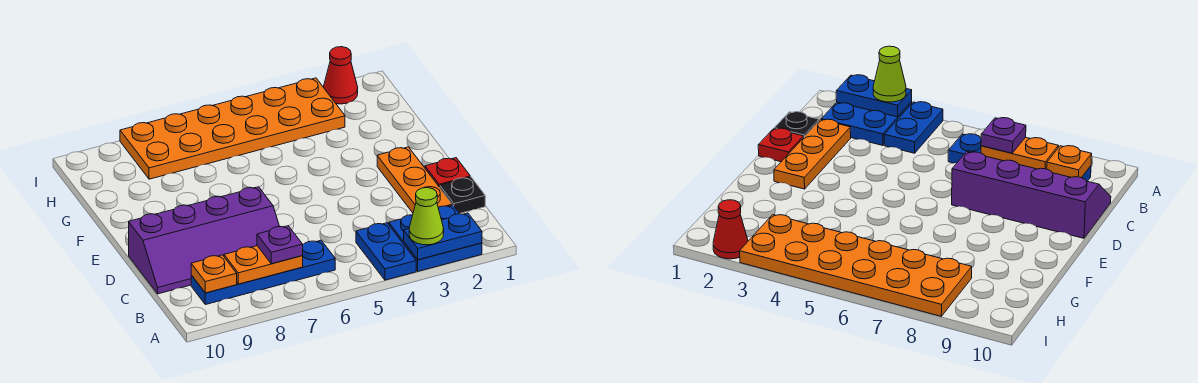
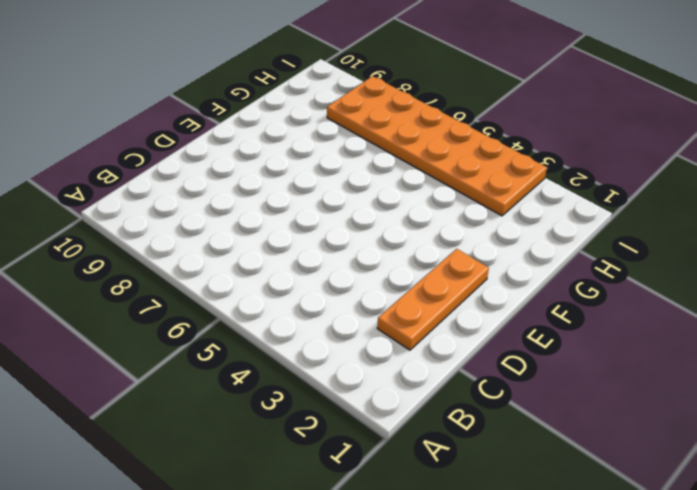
none -> blue plate A2:B3 level 1
none -> blue plate A4:B4 level 1
none -> blue plate B6:B9 level 1

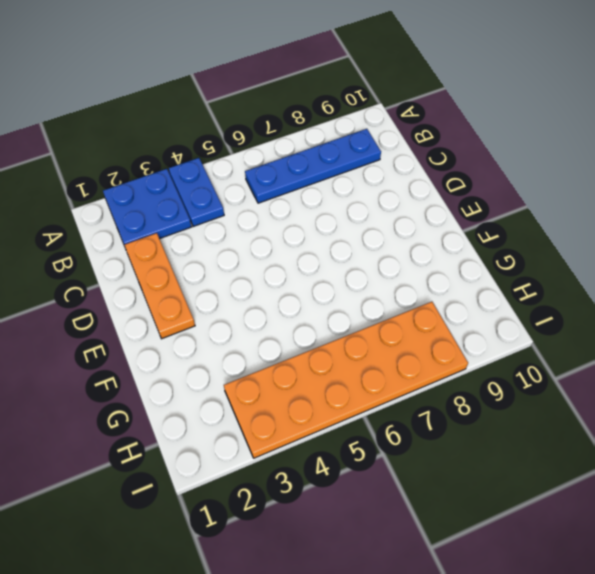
none -> black plate C1 level 1
none -> purple slope C7:D10 level 1 top D
none -> red plate D1 level 1

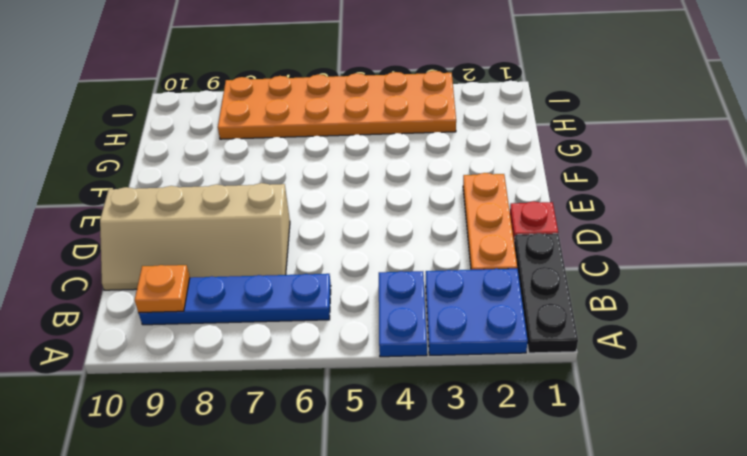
black plate A1:C1 level 1 -> black plate C1 level 1
tan slope C7:D10 level 1 top D -> purple slope C7:D10 level 1 top D
none -> red cone I2 level 1
none -> blue plate A2:A3 level 2
none -> orange plate B7:B8 level 2

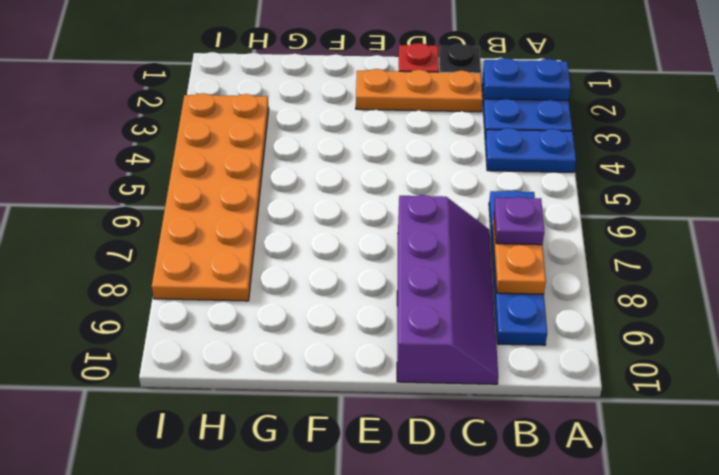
blue plate A2:B2 level 2 -> blue plate A2:A3 level 2
none -> red cone I2 level 1
none -> orange plate B9 level 2
none -> lime cone A3 level 3

